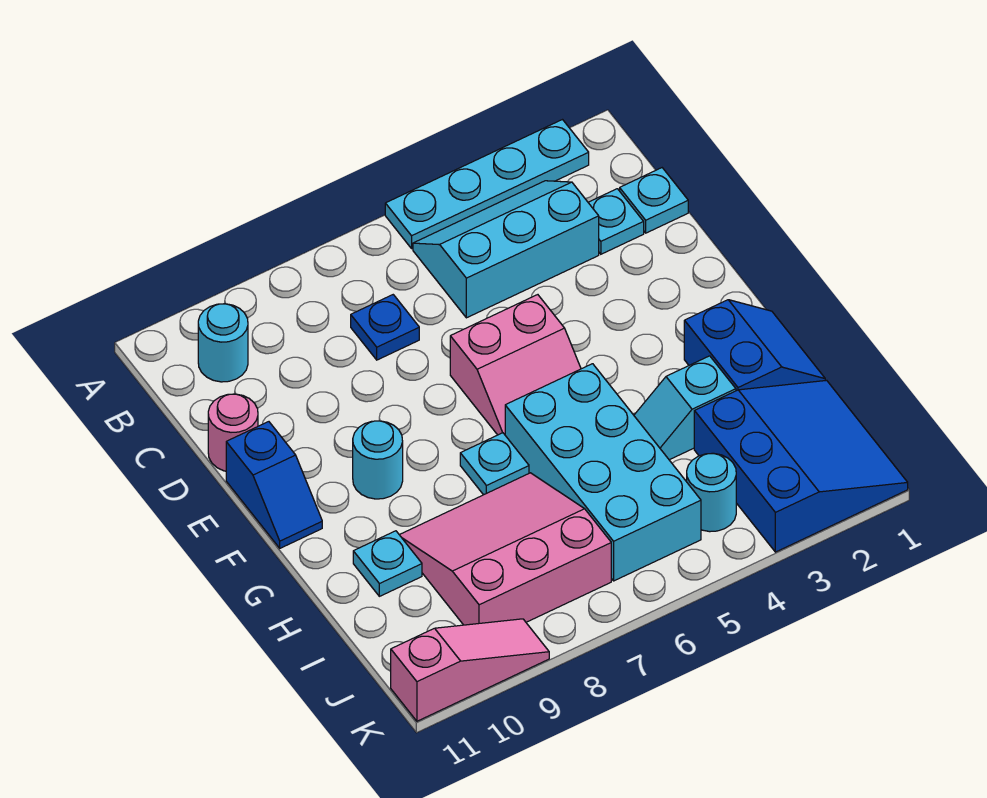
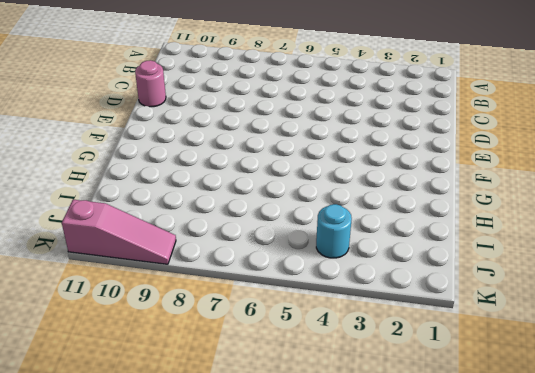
none -> cyan plate A2:A5 level 1
none -> cyan slope B3:C5 level 1 top C
none -> cyan round brick B10 level 1

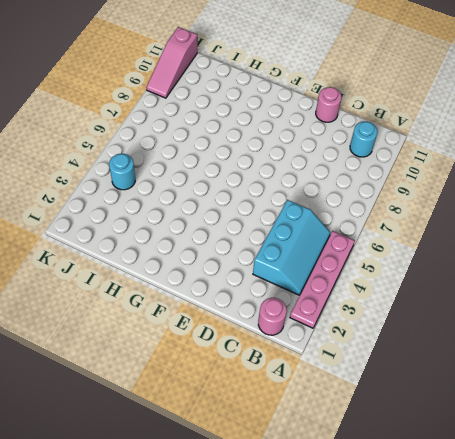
pink plate A2:A5 level 1 -> cyan plate A2:A5 level 1
pink round brick B1 level 1 -> none
none -> cyan plate C1 level 1
none -> cyan plate C2 level 1
none -> blue plate C7 level 1

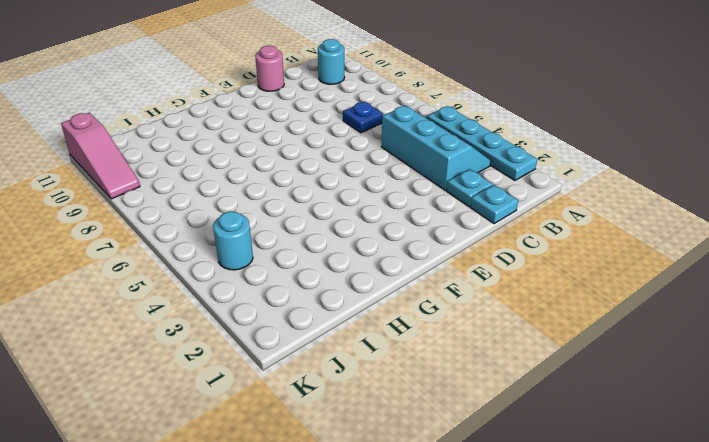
none -> pink slope E5:F6 level 1 top E
none -> blue slope E11:F11 level 1 top E
none -> cyan round brick F9 level 1

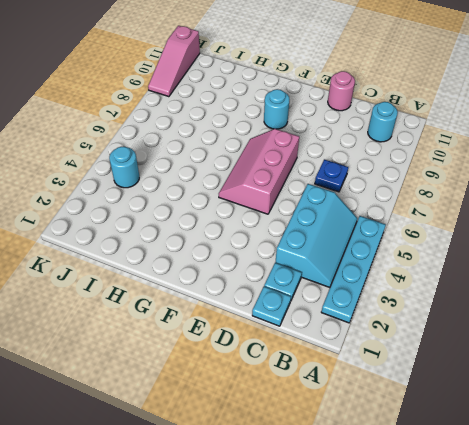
pink slope E5:F7 level 1 top E -> pink slope E5:F6 level 1 top E
none -> blue slope E11:F11 level 1 top E
none -> blue slope G1:H2 level 1 top 2
none -> cyan brick G5:J6 level 1

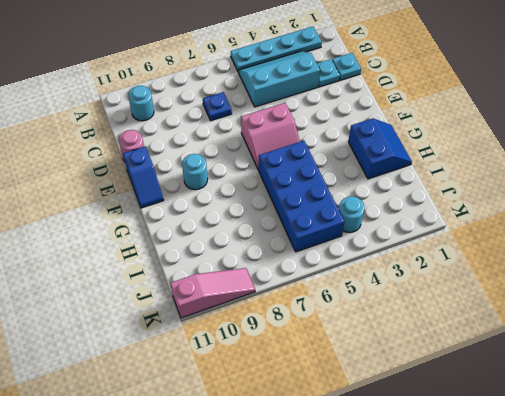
blue brick G5:J6 level 1 -> cyan brick G5:J6 level 1
none -> cyan plate G7 level 1
none -> cyan slope H3:H4 level 1 top 3
none -> pink slope H7:J9 level 1 top J

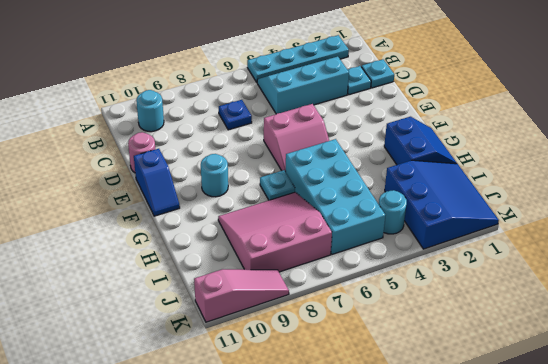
none -> cyan slope H3:H4 level 1 top 3
none -> cyan plate H10 level 1

